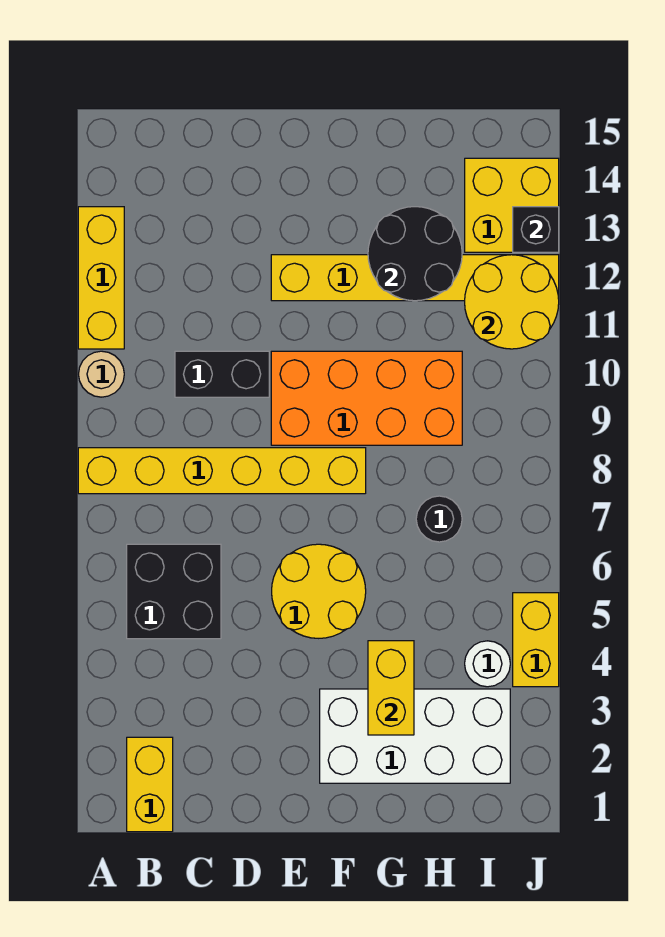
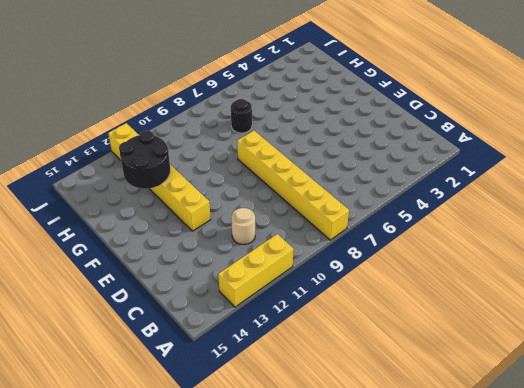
tan round brick C11 level 1 -> tan round brick A10 level 1
none -> yellow brick B1:B2 level 1
none -> black brick B5:C6 level 1
none -> black brick C10:D10 level 1

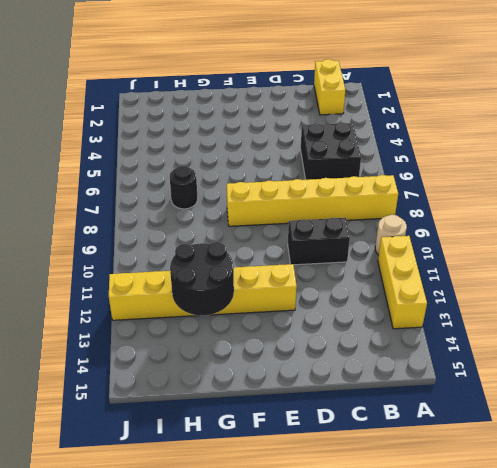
none -> yellow round brick E5:F6 level 1
none -> orange brick E9:H10 level 1
none -> white brick F2:I3 level 1

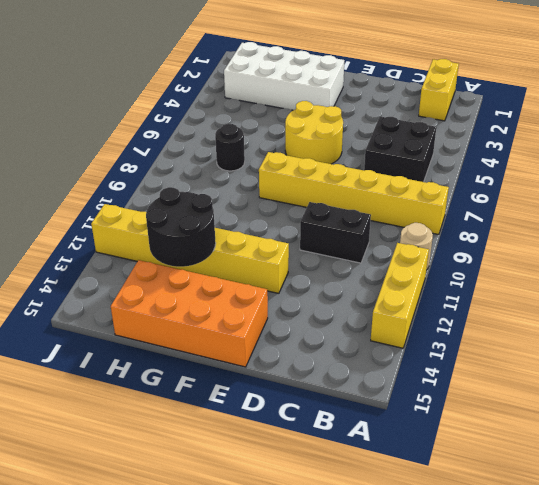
orange brick E14:H15 level 1 -> orange brick E9:H10 level 1
none -> white round brick I4 level 1
none -> yellow brick I13:J14 level 1
none -> yellow brick J4:J5 level 1

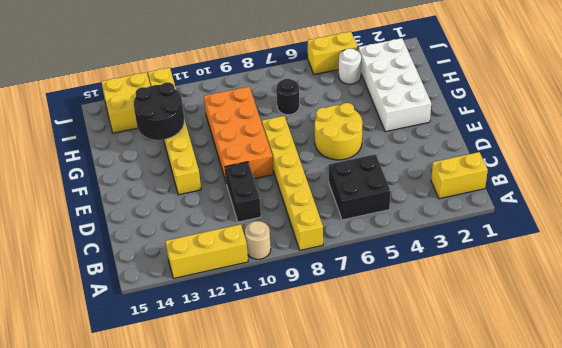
none -> yellow brick G3:G4 level 2
none -> yellow round brick I11:J12 level 2
none -> black brick J13 level 2

